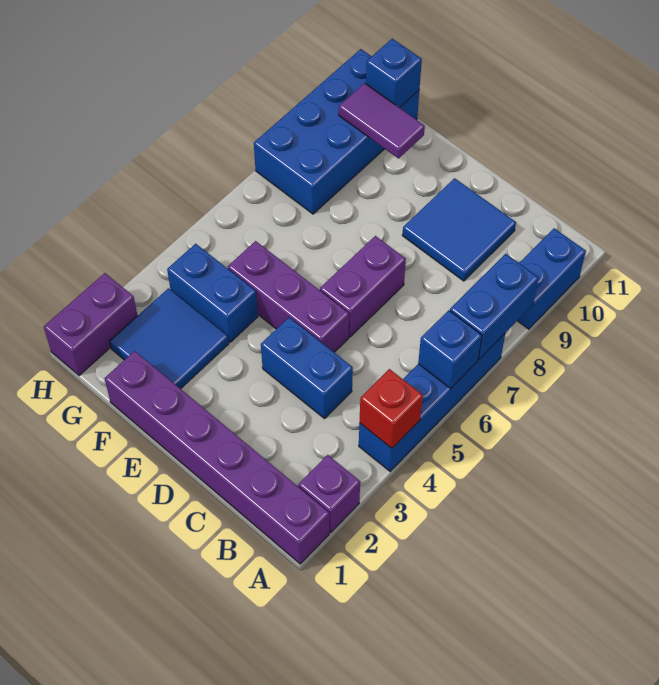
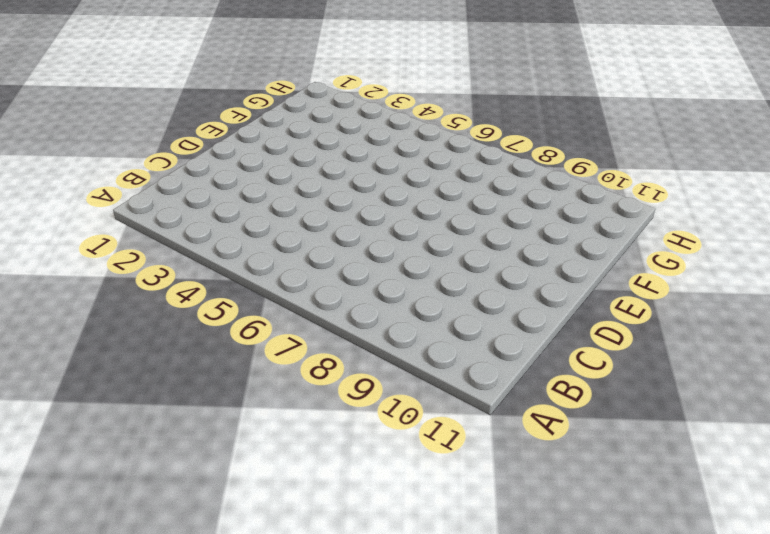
none -> purple brick A1:F1 level 1
none -> purple brick A2 level 1
none -> blue brick A4:A7 level 1

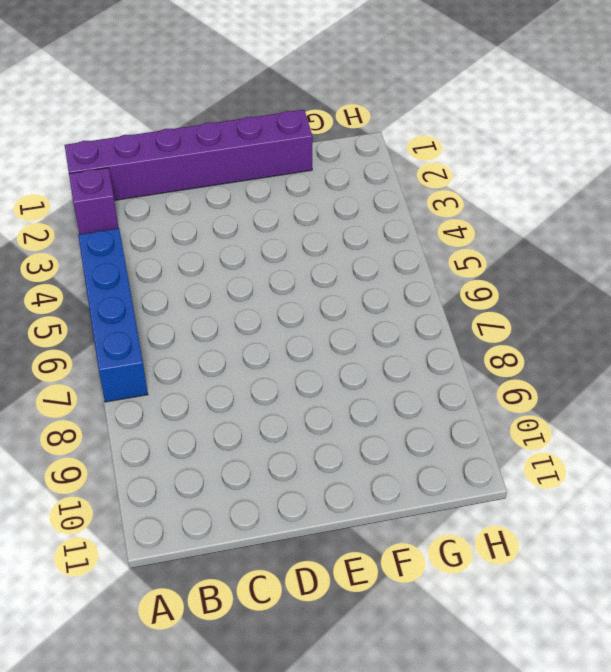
none -> blue brick A9:A10 level 1
none -> blue brick C4:D4 level 1
none -> blue tile C9:D10 level 1

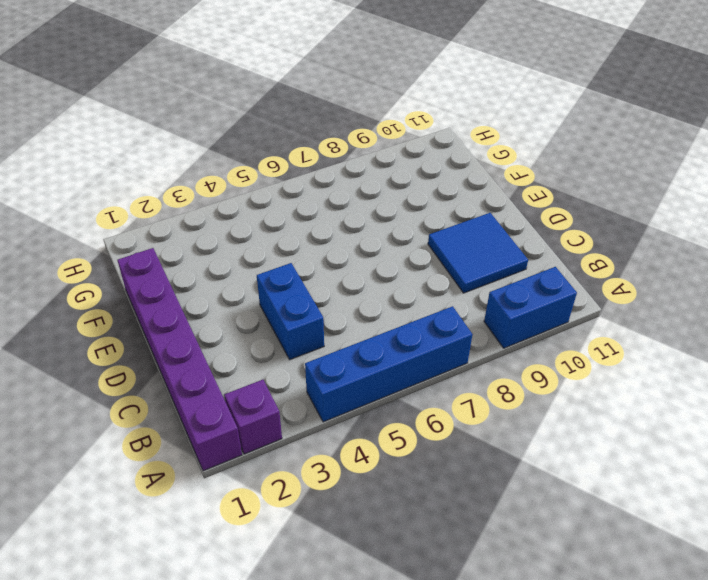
none -> purple brick D5:F5 level 1
none -> purple brick D6:D7 level 1
none -> blue tile F2:G3 level 1

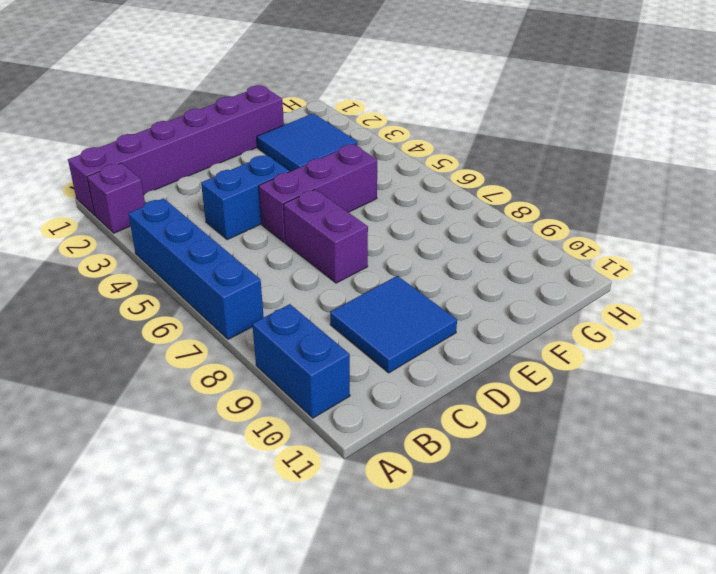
none -> blue brick F4:G4 level 1
none -> blue brick G8:H11 level 1
none -> purple brick H1:H2 level 1

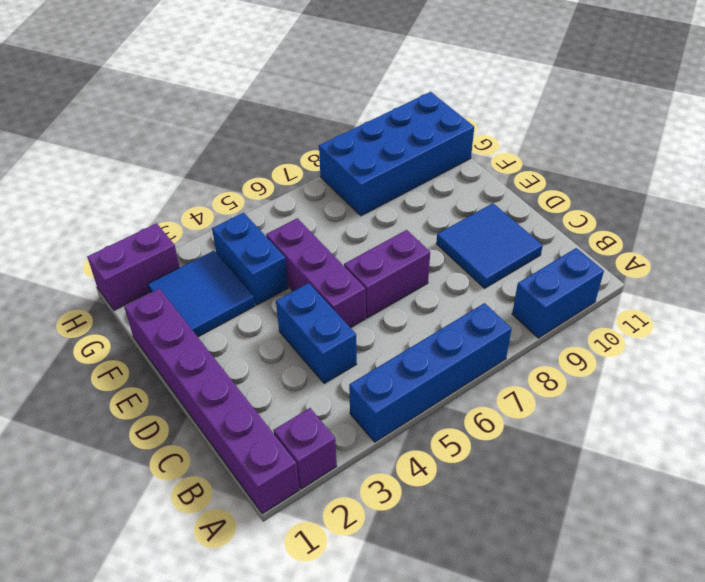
none -> red brick A4 level 2
none -> blue brick A6 level 2
none -> blue brick A7:A8 level 2

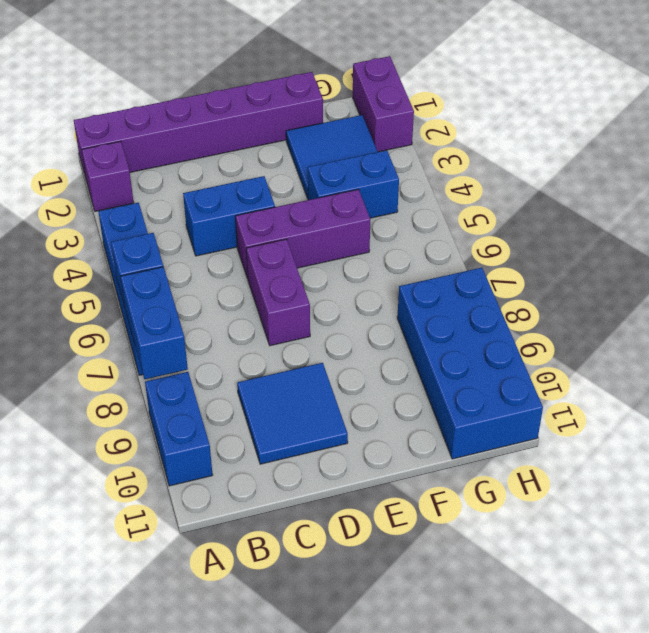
none -> red brick A4 level 2
none -> purple tile F10:G10 level 2
none -> blue brick G11 level 2

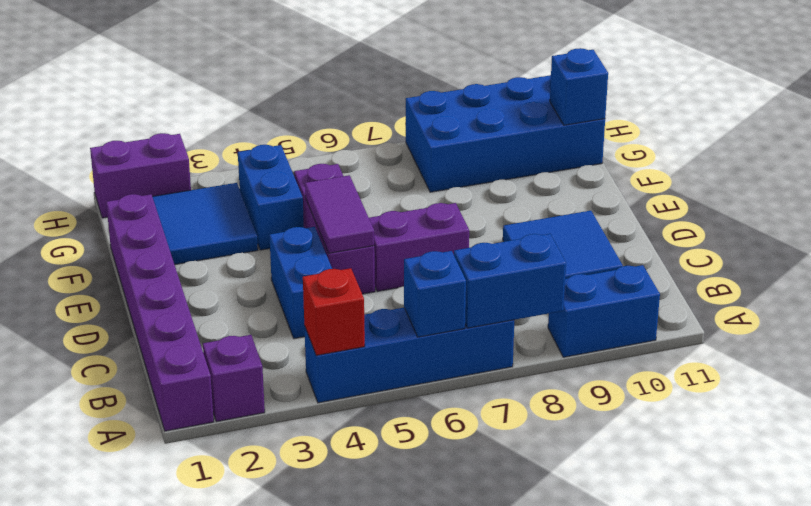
purple tile D5:E5 level 2 -> purple tile F10:G10 level 2

